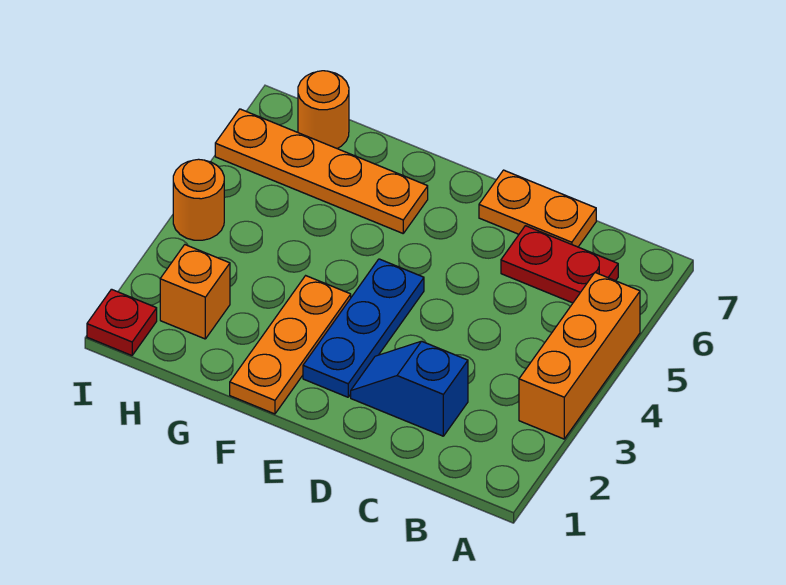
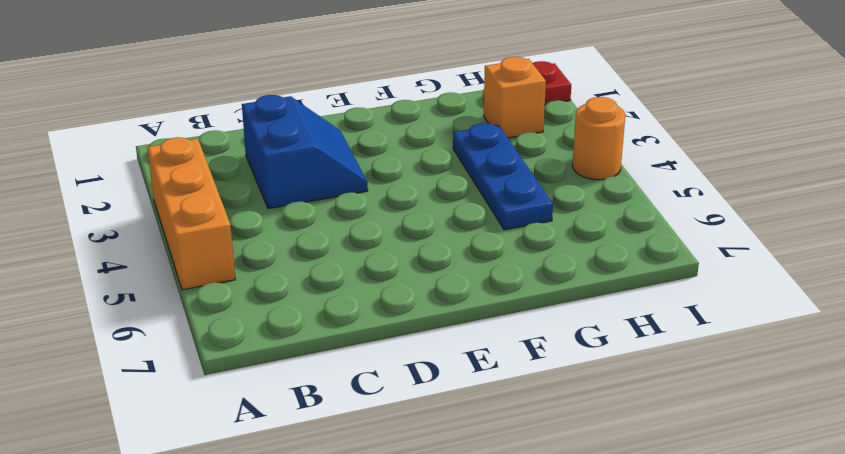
blue slope C2:D3 level 1 top C -> blue slope C2:D2 level 1 top C
blue plate G3:G5 level 1 -> blue plate E2:E4 level 1
none -> red plate B6:C6 level 1
none -> orange plate C7:D7 level 1

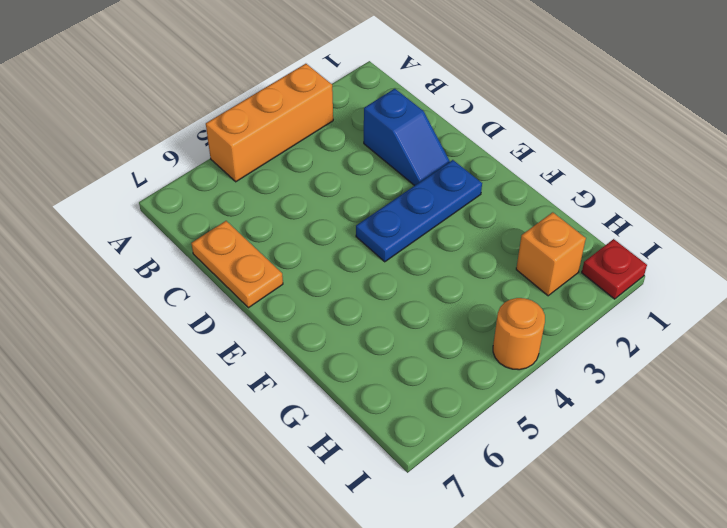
none -> red plate B6:C6 level 1
none -> orange plate F1:F3 level 1

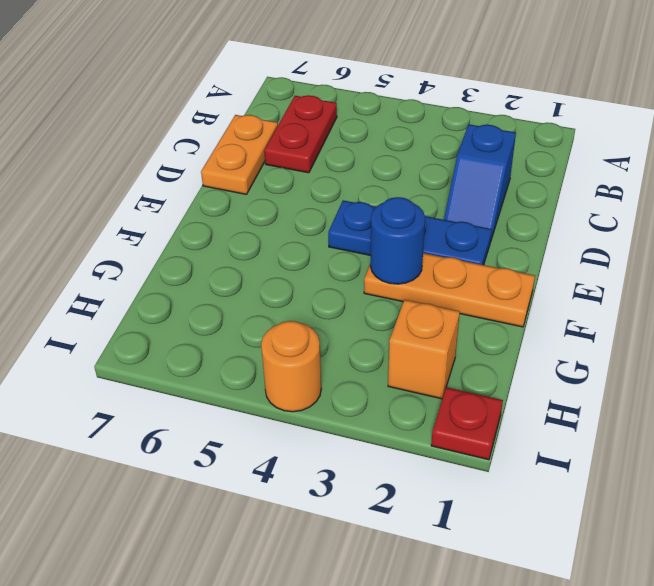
blue round brick F3 level 2 -> none
none -> orange brick A3:A5 level 1
none -> orange plate F6:I6 level 1

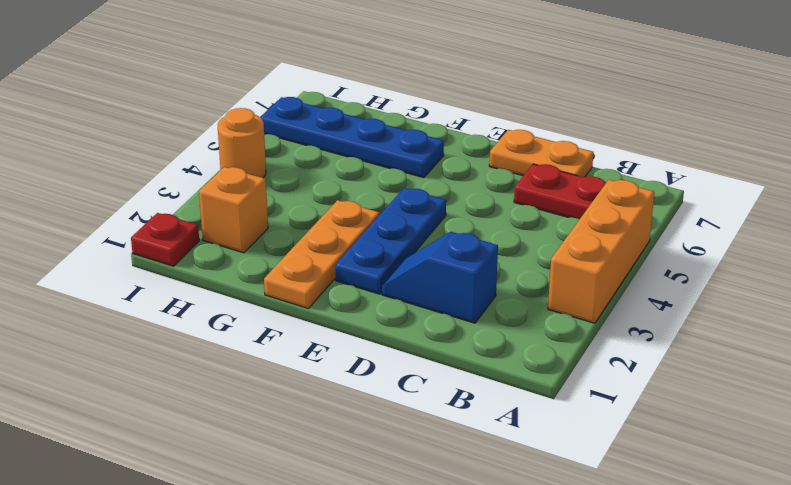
blue plate F6:I6 level 1 -> orange plate F6:I6 level 1
none -> orange round brick H7 level 1

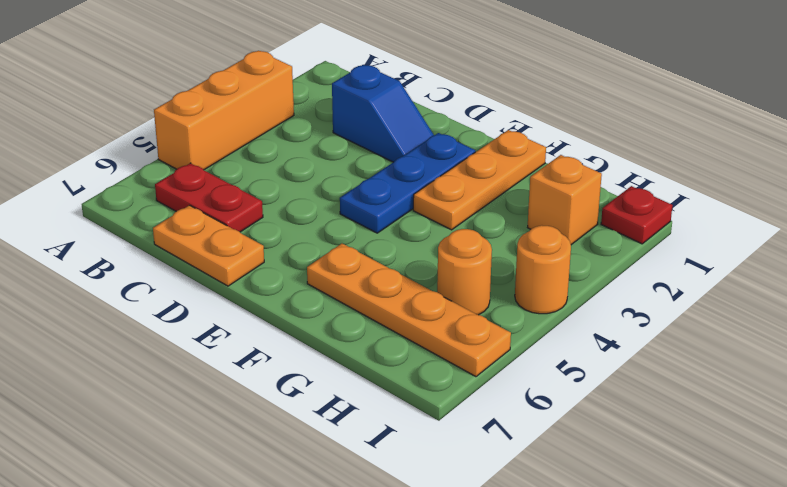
orange round brick H5 level 1 -> orange round brick H7 level 1

